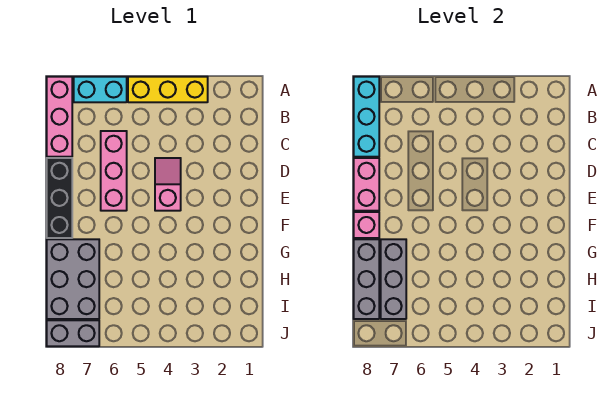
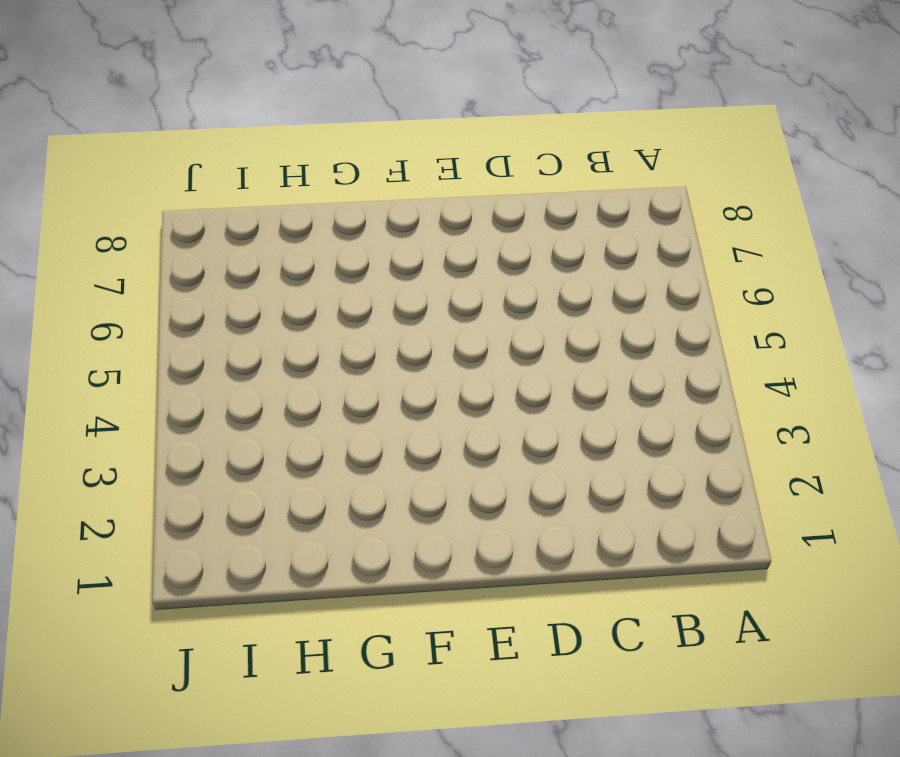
none -> yellow brick A3:A5 level 1
none -> cyan brick A6:A7 level 1
none -> pink brick A8:C8 level 1

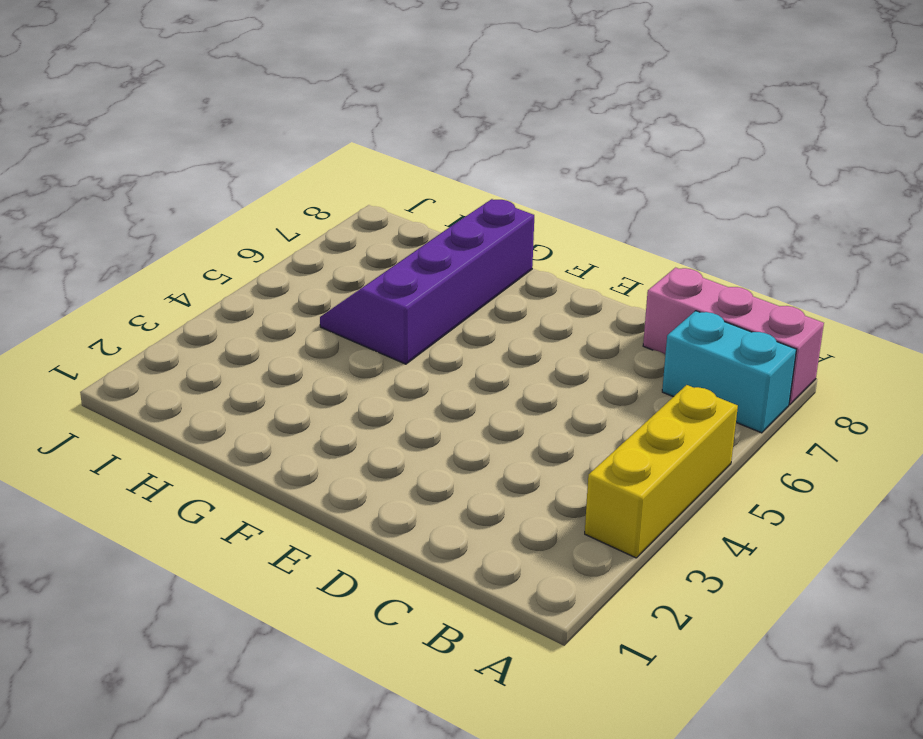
cyan brick A7:B7 level 1 -> cyan brick A6:A7 level 1
purple slope G5:H8 level 1 top G -> grey brick G7:I8 level 1
none -> pink brick C6:E6 level 1
none -> pink slope D4:E4 level 1 top E
none -> black brick D8:F8 level 1

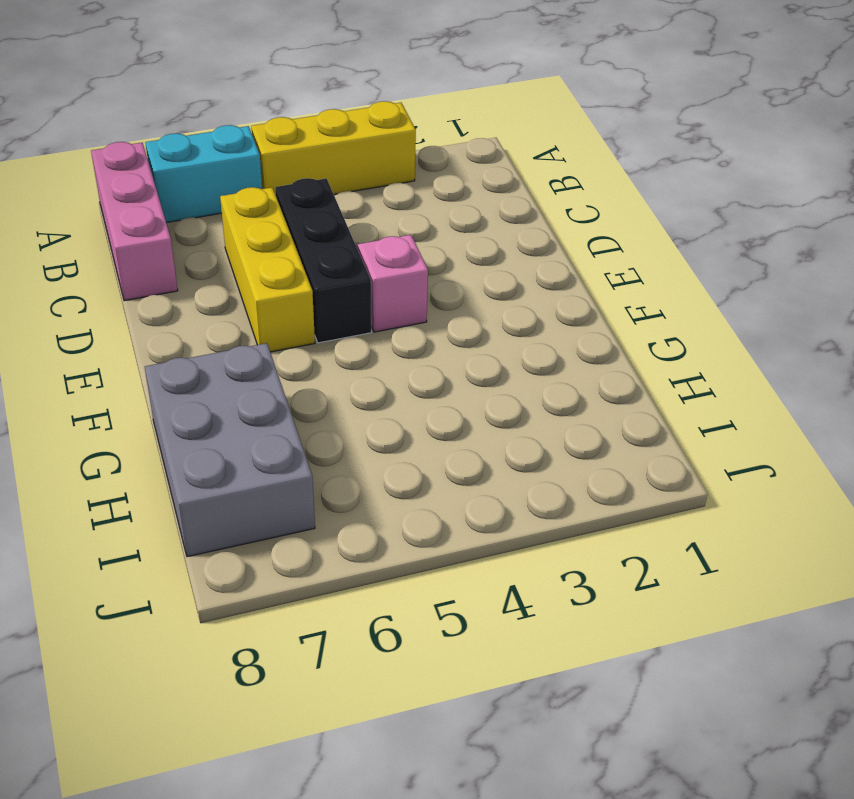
black brick C5:E5 level 1 -> black brick D8:F8 level 1
yellow brick C6:E6 level 1 -> pink brick C6:E6 level 1
none -> grey brick J7:J8 level 1
none -> cyan brick A8:C8 level 2
none -> pink brick D8:E8 level 2

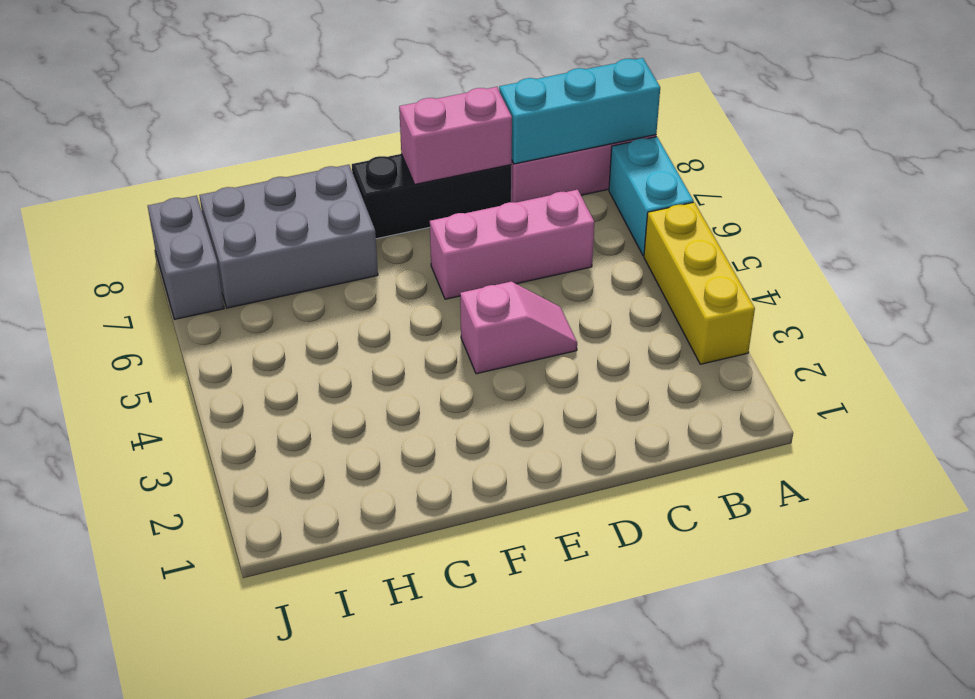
none -> pink brick F8 level 2
none -> grey brick G7:I7 level 2
none -> grey brick G8:I8 level 2

